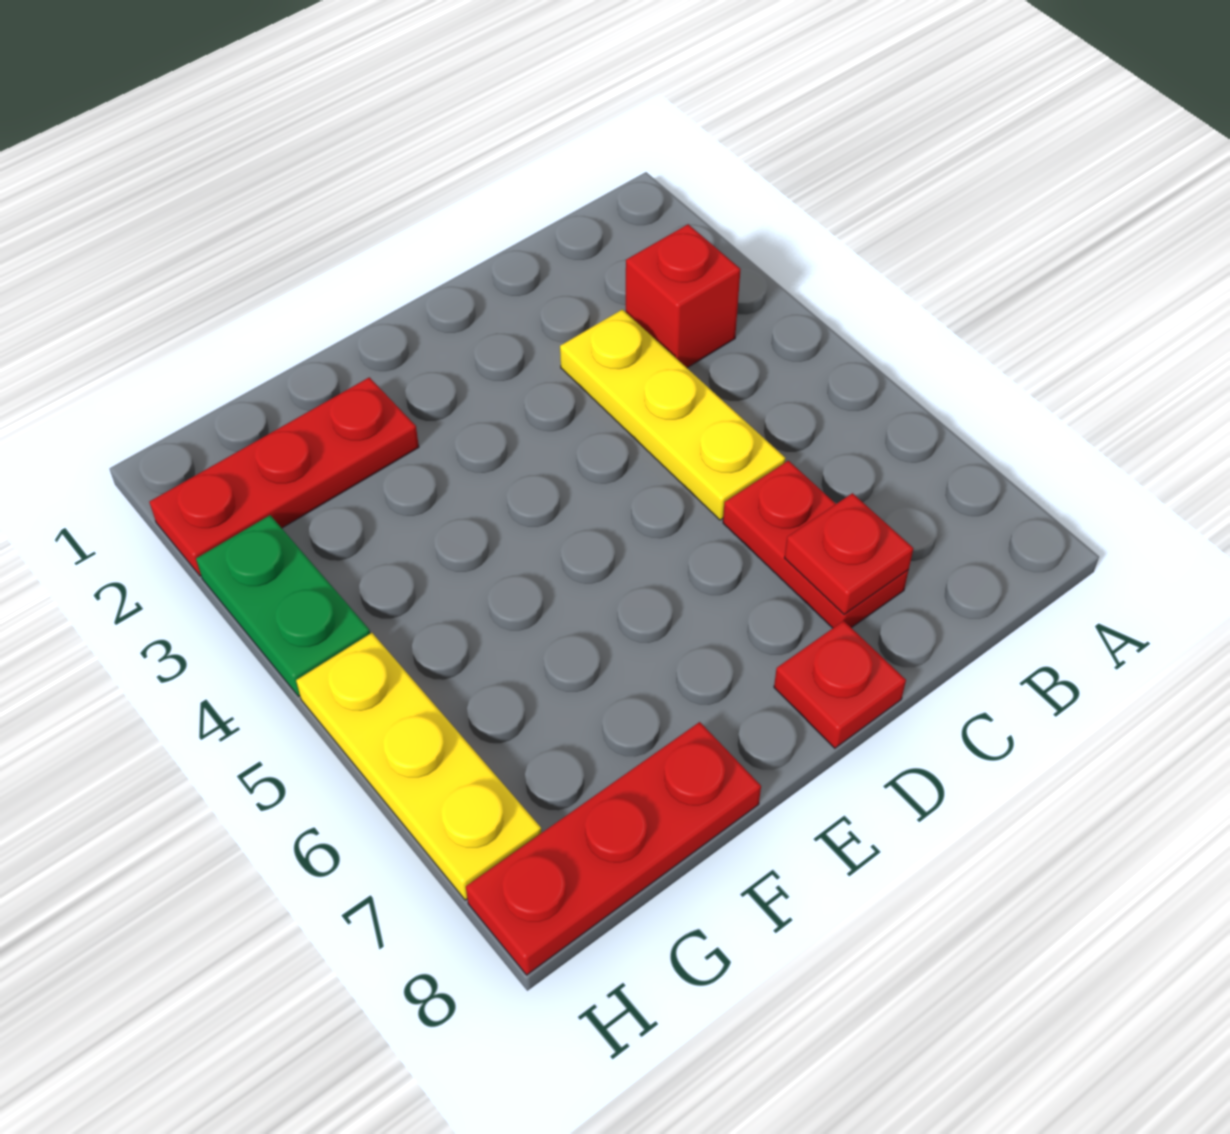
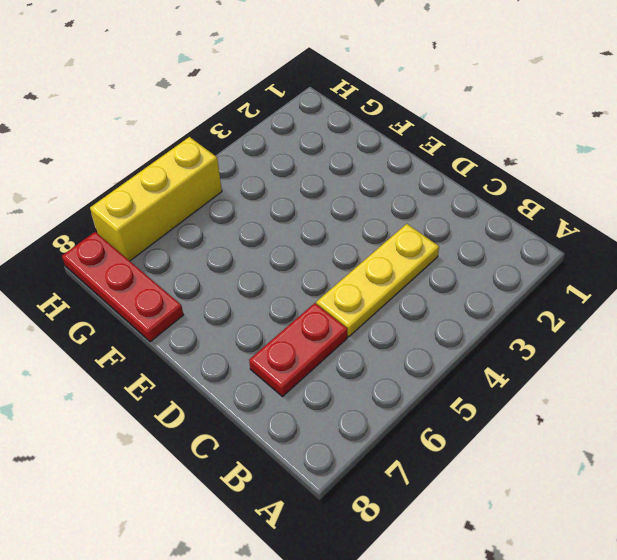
yellow brick H5:H7 level 1 -> yellow plate H5:H7 level 1
none -> red brick B3 level 1
none -> red plate D8 level 1

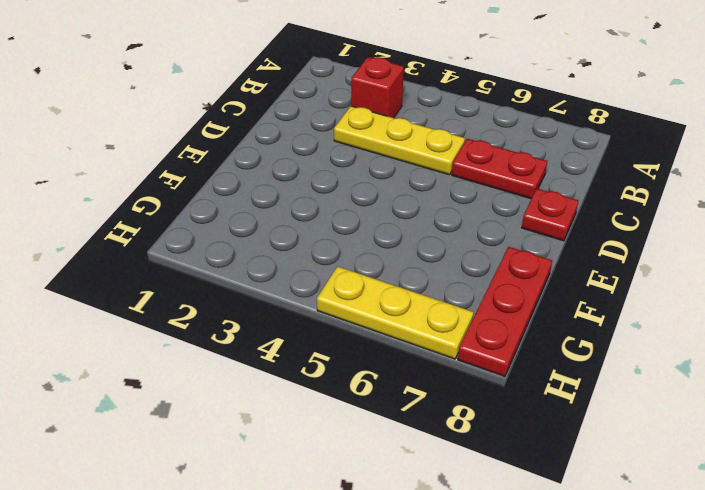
none -> red plate F2:H2 level 1
none -> green plate H3:H4 level 1

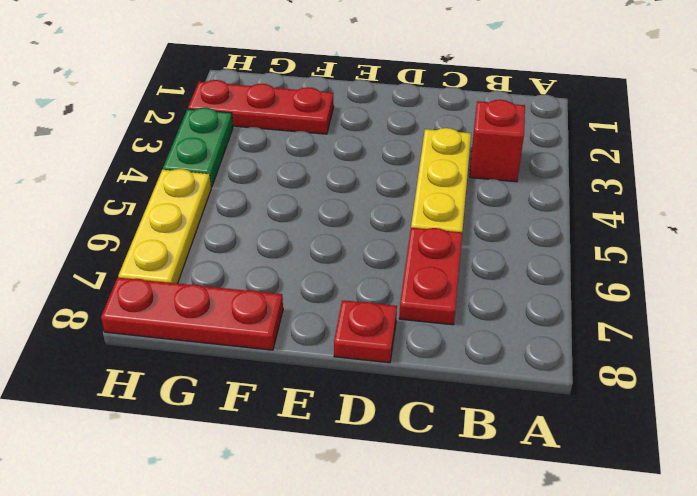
none -> red plate C7 level 2

